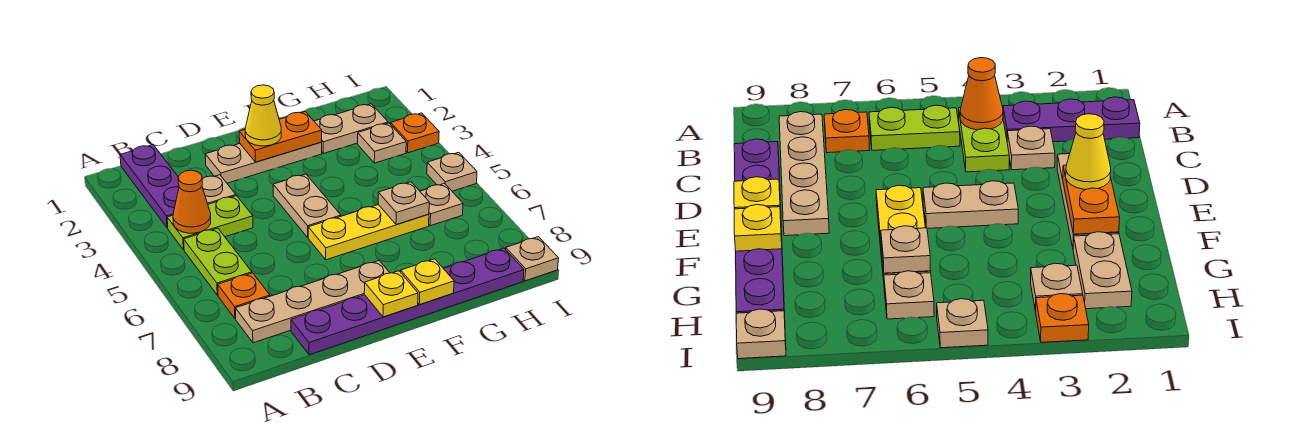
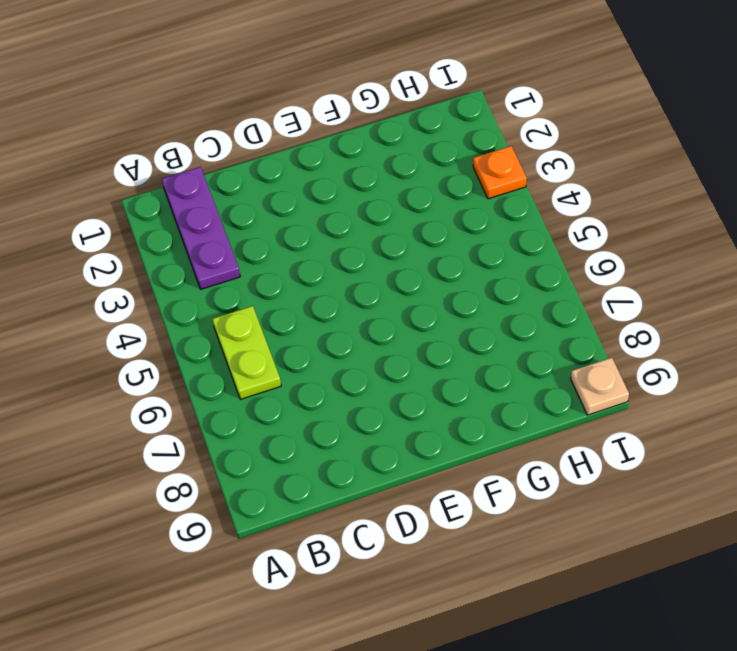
none -> lime plate B4:C4 level 1
none -> orange plate B7 level 1
none -> tan plate B8:E8 level 1

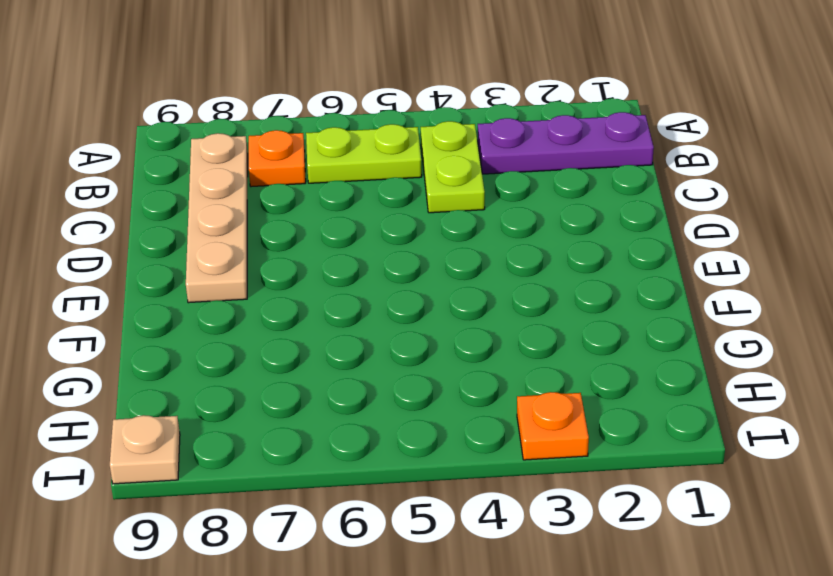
none -> tan plate C3 level 1
none -> purple plate C9:H9 level 1
none -> tan plate D2:F2 level 1

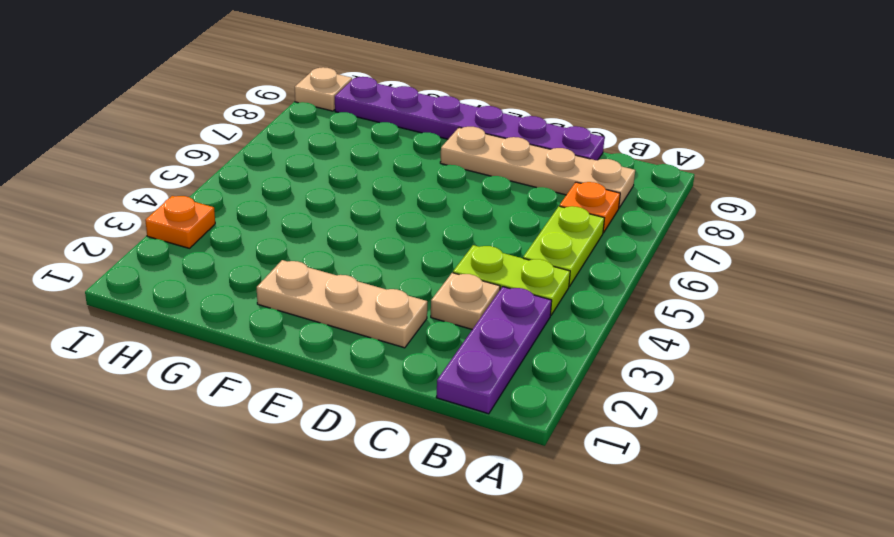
none -> tan plate E4:E5 level 1
none -> yellow plate E6:G6 level 1
none -> tan plate G2:H2 level 1

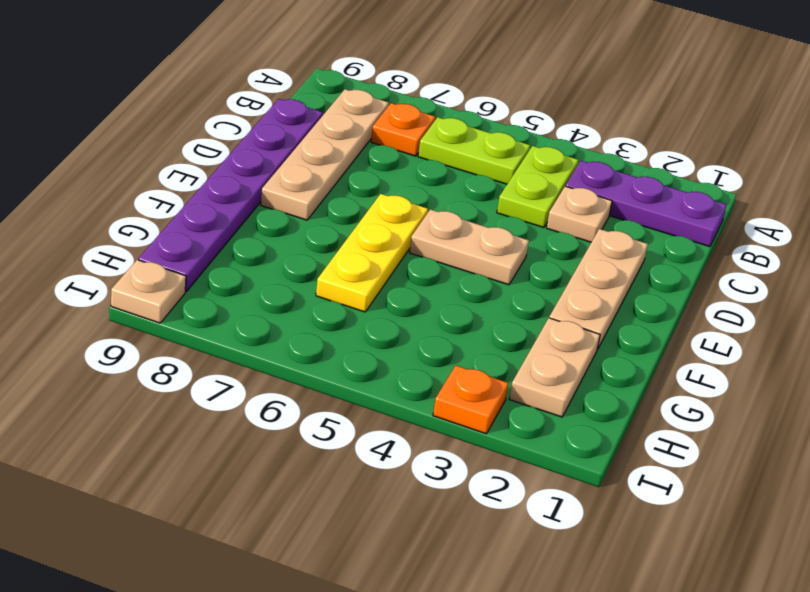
none -> tan plate H3 level 1
none -> tan plate H6 level 1
none -> tan plate I5 level 1

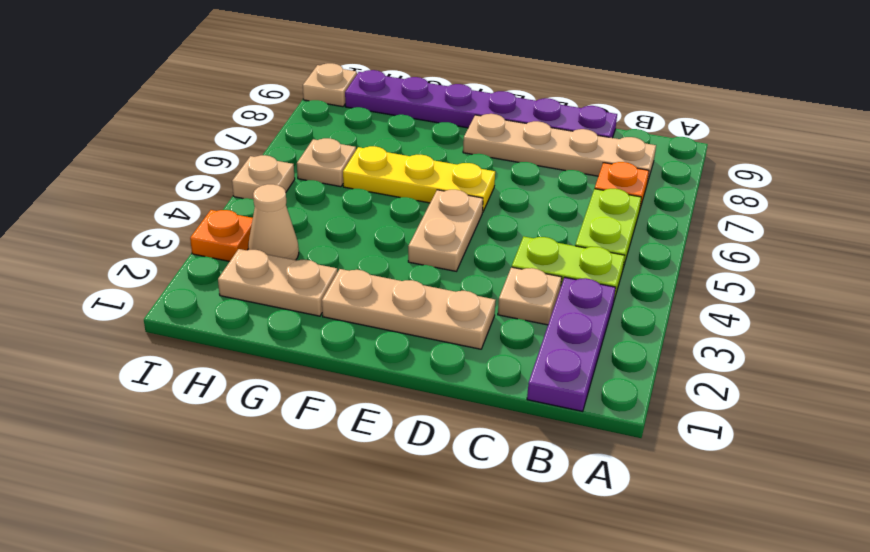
tan cone H3 level 1 -> tan plate H3 level 1
none -> orange cone B4 level 2
none -> orange plate E2:F2 level 2
none -> yellow plate E9 level 2

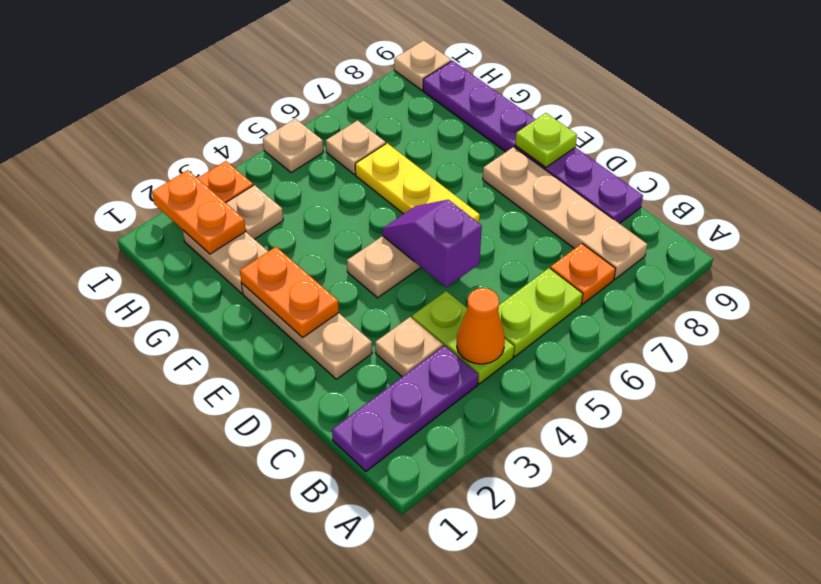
purple slope D5:E5 level 2 top D -> none
lime plate E9 level 2 -> yellow plate E9 level 2
orange plate H2:I2 level 2 -> none
none -> yellow plate F9 level 2
none -> tan plate G6 level 2
none -> yellow cone E2 level 3

